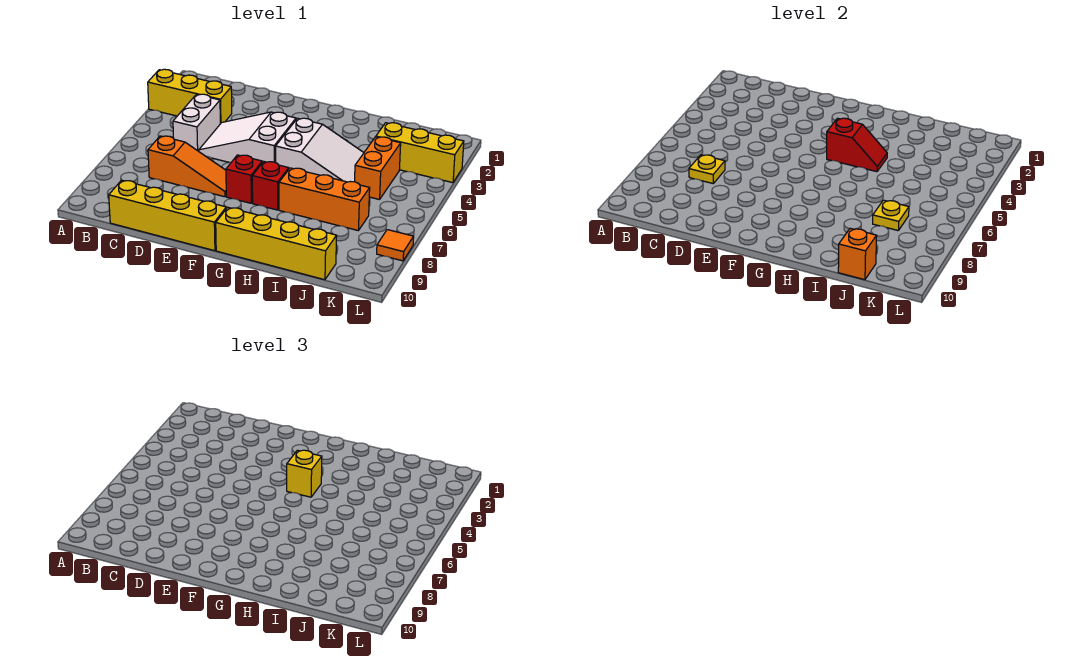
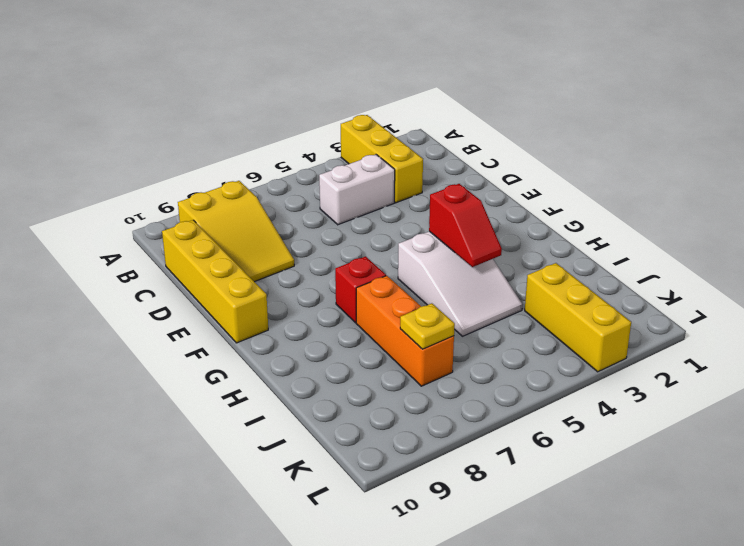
yellow slope B8:D9 level 1 top B -> none
none -> orange slope C7:E7 level 1 top C
none -> white slope D4:F5 level 1 top F
none -> red brick F7 level 1

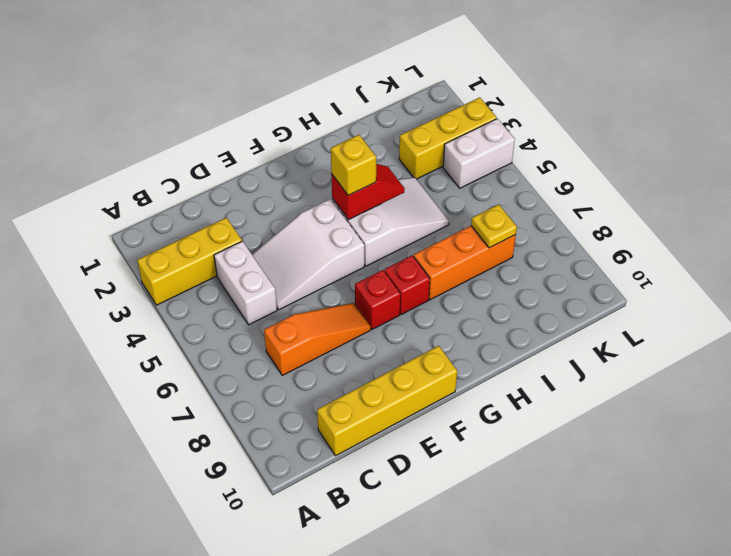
white brick K4:L4 level 1 -> none
none -> yellow brick G10:J10 level 1
none -> orange brick J4:J5 level 1
none -> orange tile L8 level 1

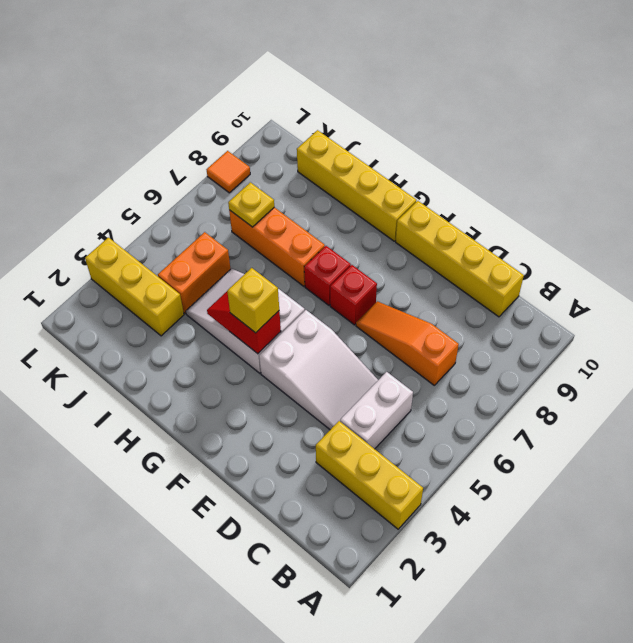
none -> yellow plate C7 level 2
none -> orange brick J10 level 2

